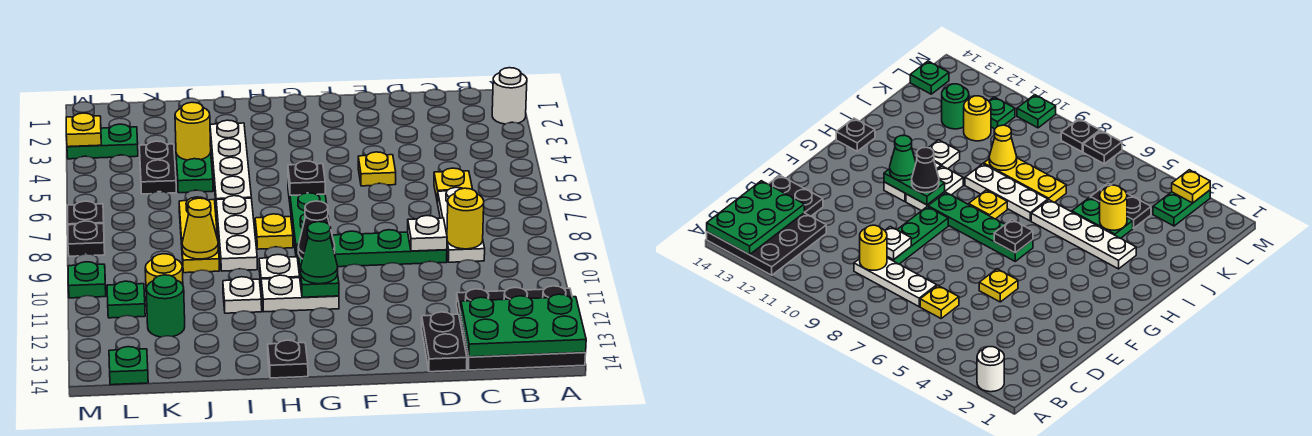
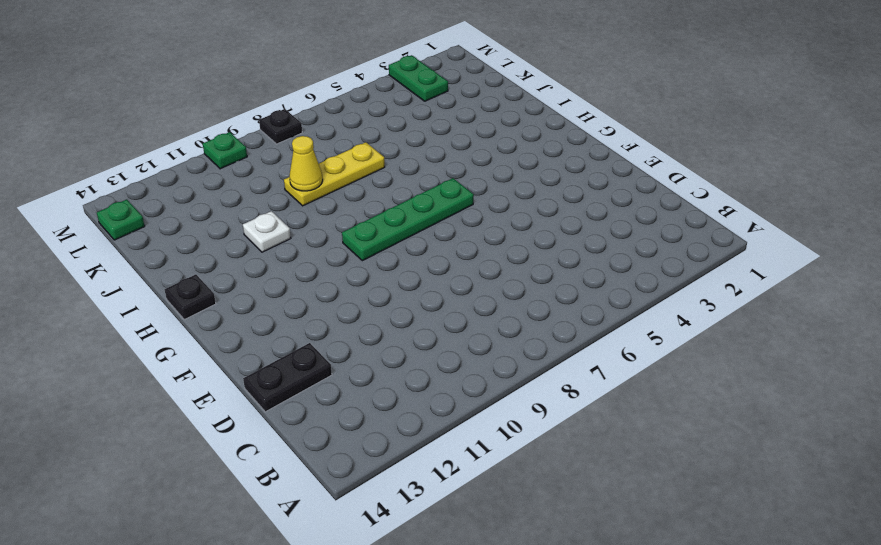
none -> white round brick A2 level 1
none -> black plate A12:C14 level 1
none -> yellow plate C6 level 1
none -> white plate C7:C9 level 1

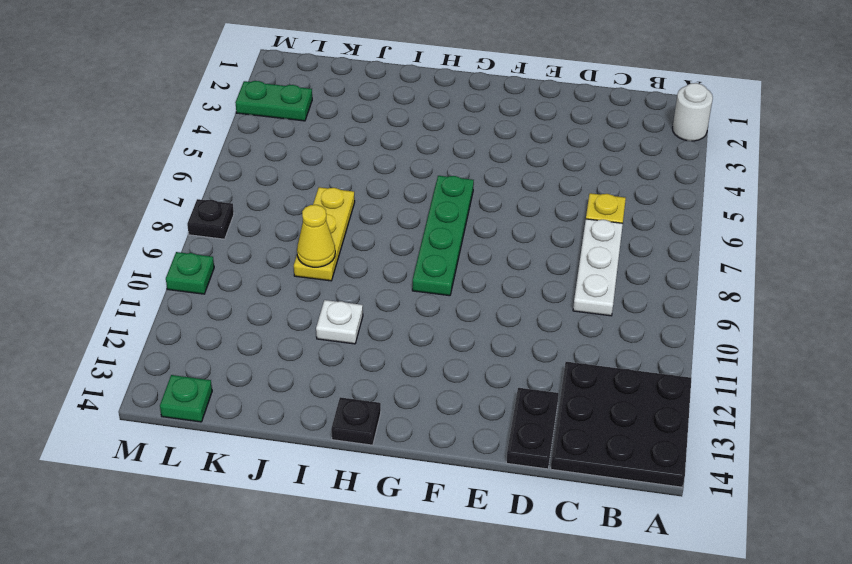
none -> green plate D9:F9 level 1
none -> yellow plate E5 level 1
none -> white plate G10:H10 level 1
none -> white plate G11:H11 level 1

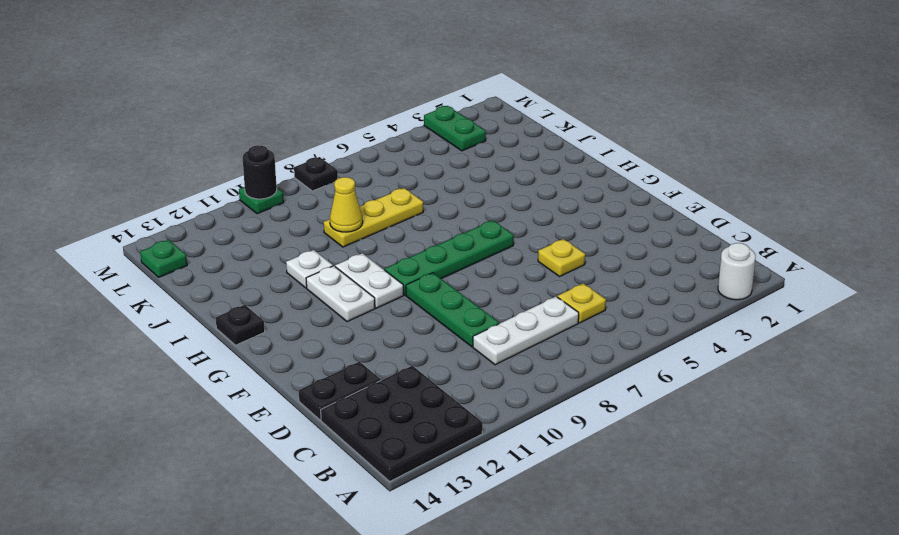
black round brick M10 level 2 -> none
none -> yellow plate H8 level 1
none -> white plate I3:I6 level 1
none -> white plate I7:I9 level 1
none -> green plate J4:J5 level 1

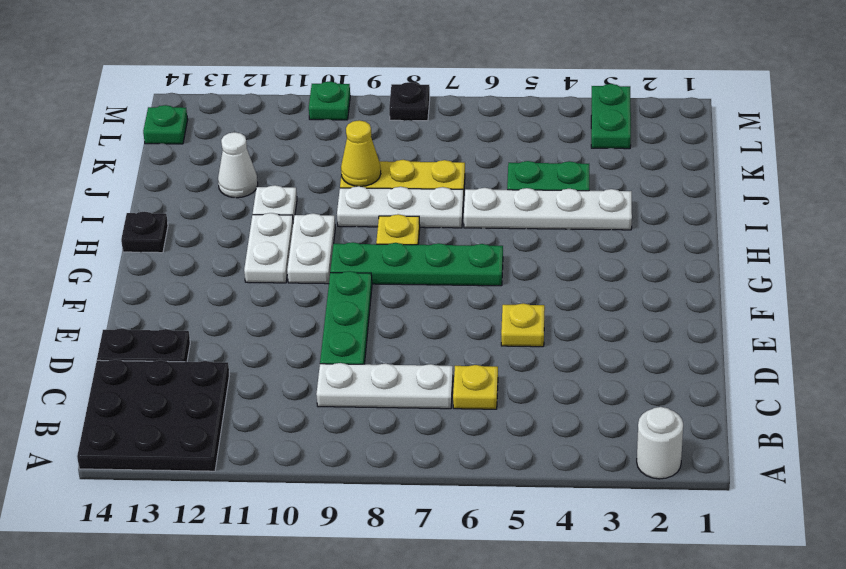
white cone J12 level 1 -> none
none -> black plate K4:K5 level 1
none -> yellow round brick K11 level 1
none -> green round brick K12 level 1
none -> green plate L11 level 1

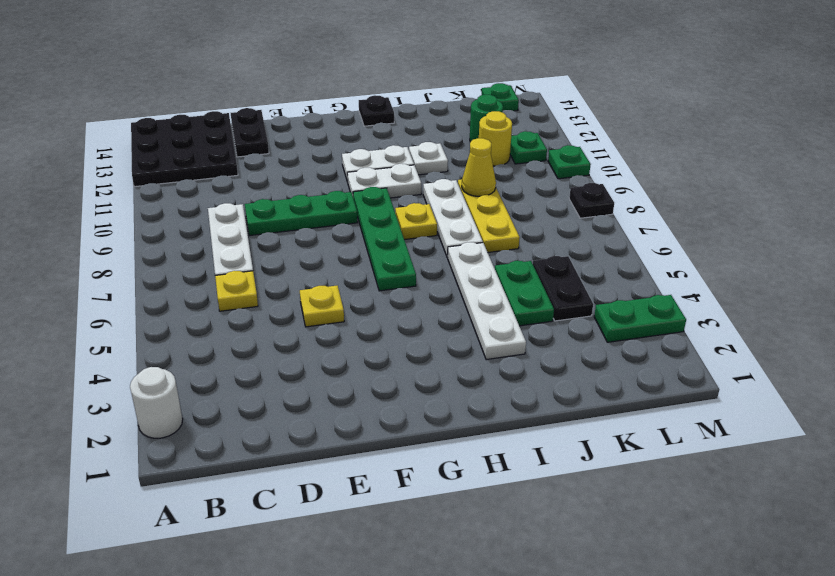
none -> black plate M7 level 1
none -> green plate A13:C14 level 2
none -> yellow round brick C9 level 2
none -> white plate D9 level 2

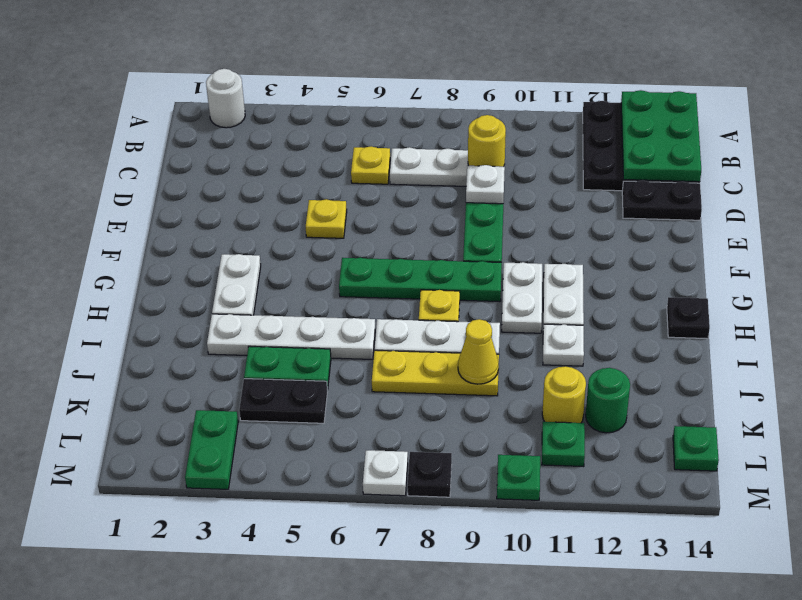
white plate G3:H3 level 1 -> none
white plate M7 level 1 -> black plate M7 level 1
none -> black plate G6 level 2
none -> green plate G10:G11 level 2
none -> yellow round brick J4 level 2
none -> yellow plate M3 level 2

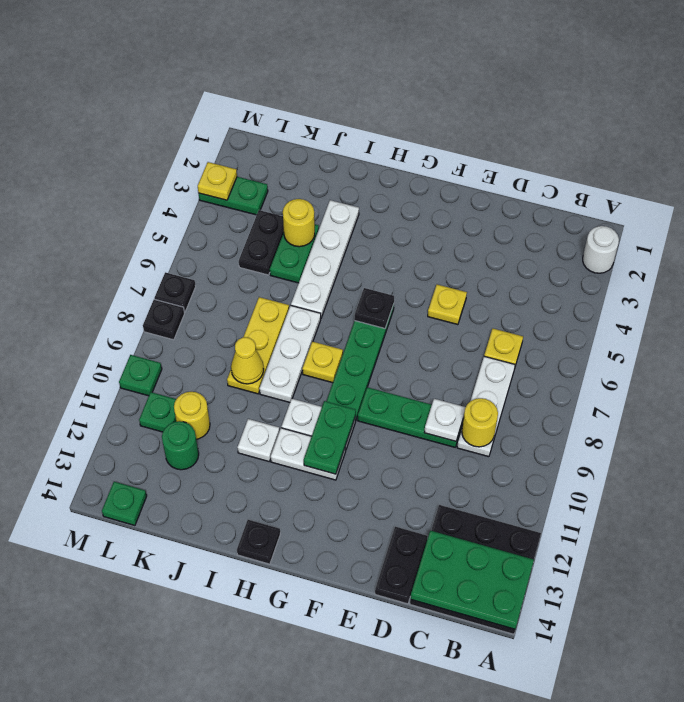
none -> black cone G10 level 3
none -> green cone G11 level 3

